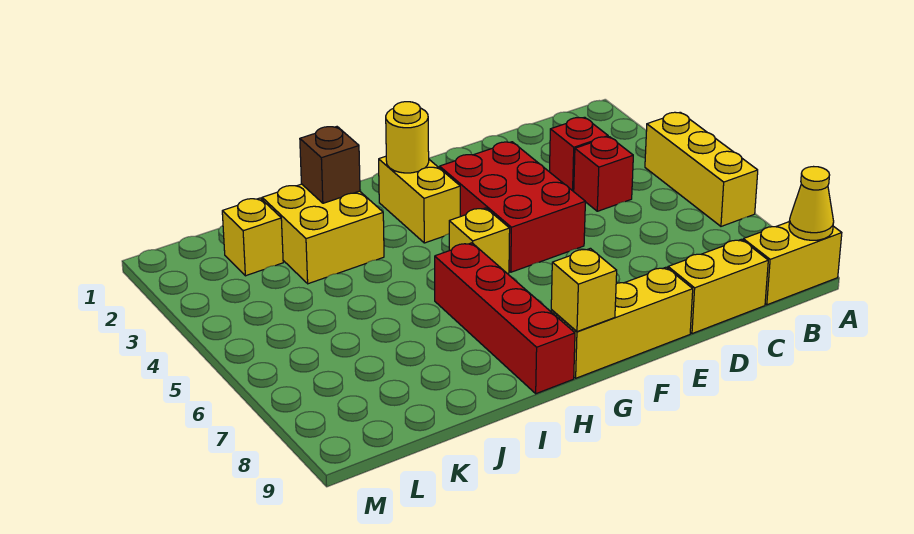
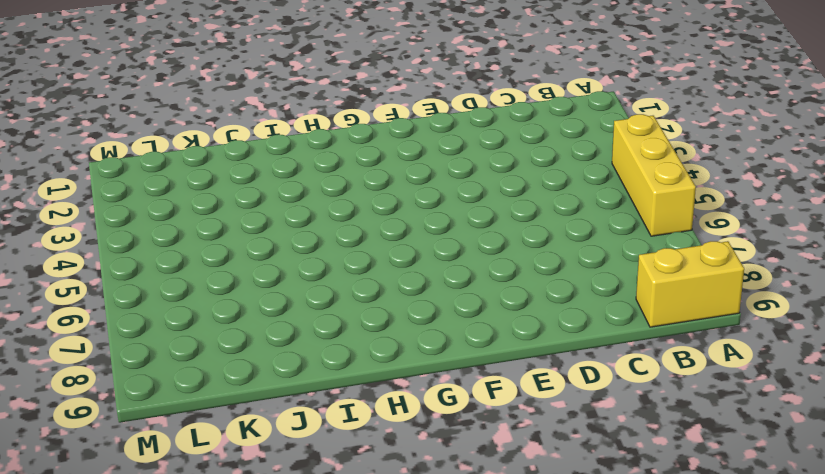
none -> red brick C3 level 1
none -> red brick C4 level 1
none -> yellow brick C9:D9 level 1

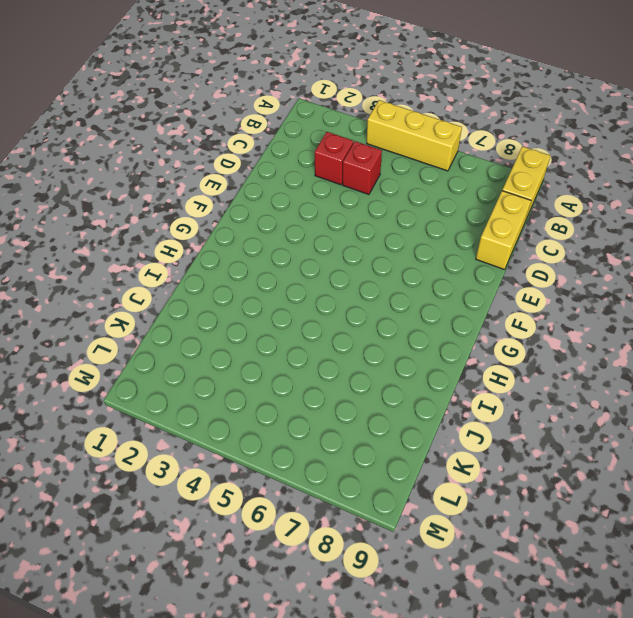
none -> red brick E3:F5 level 1
none -> yellow brick E9:G9 level 1
none -> yellow brick G2:G3 level 1

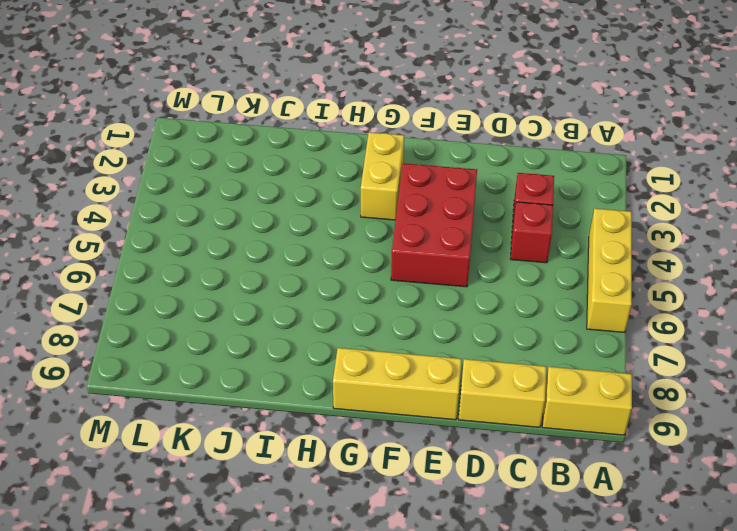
none -> yellow brick G5 level 1
none -> red brick H6:H9 level 1
none -> yellow brick I2:J3 level 1

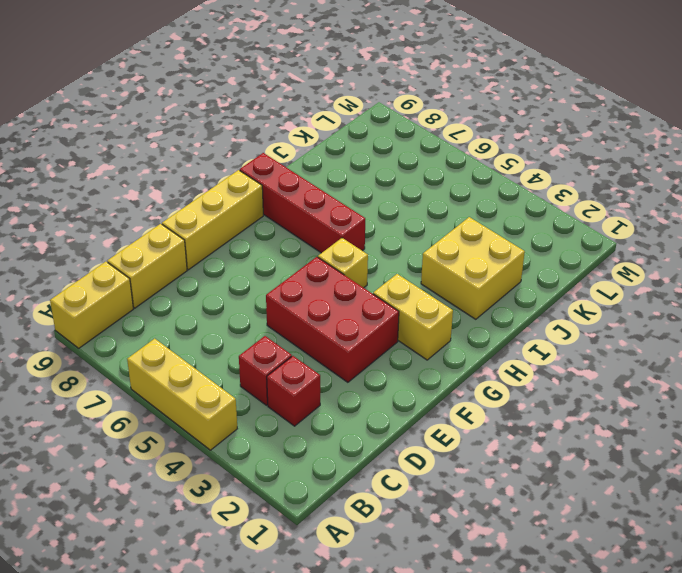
none -> yellow brick K2 level 1
none -> yellow cone A9 level 2
none -> yellow round brick G2 level 2

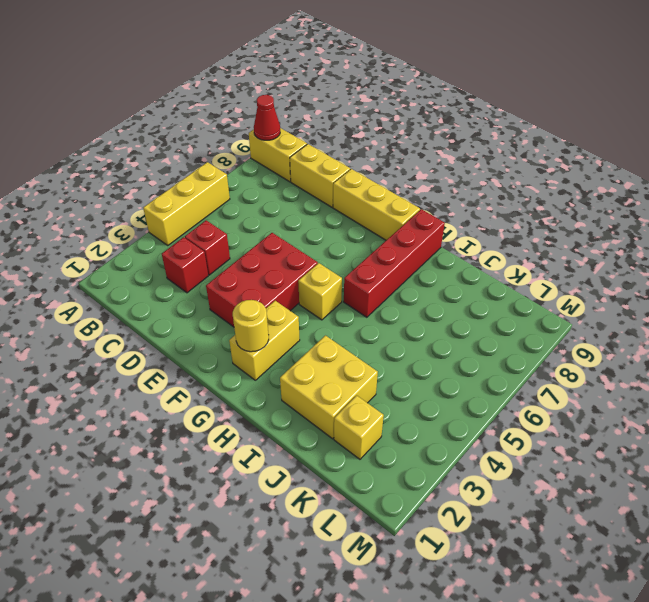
red cone A9 level 2 -> yellow cone A9 level 2
none -> yellow brick G9 level 2
none -> brown brick I2 level 2

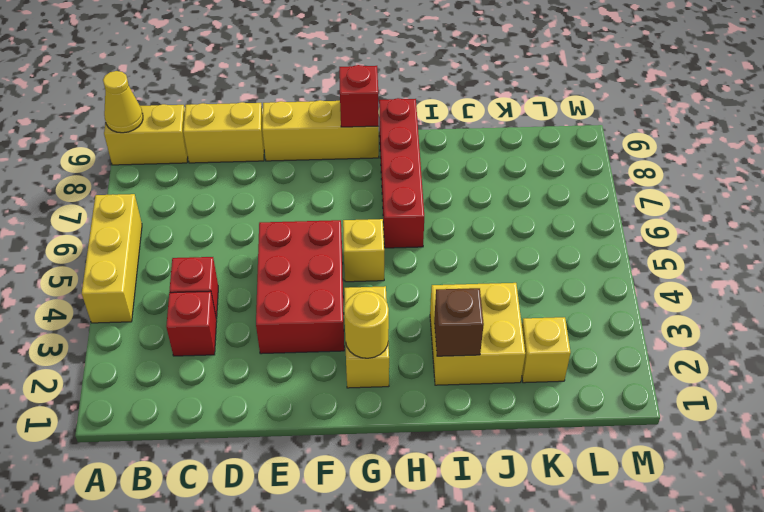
red brick G9 level 2 -> yellow brick G9 level 2

